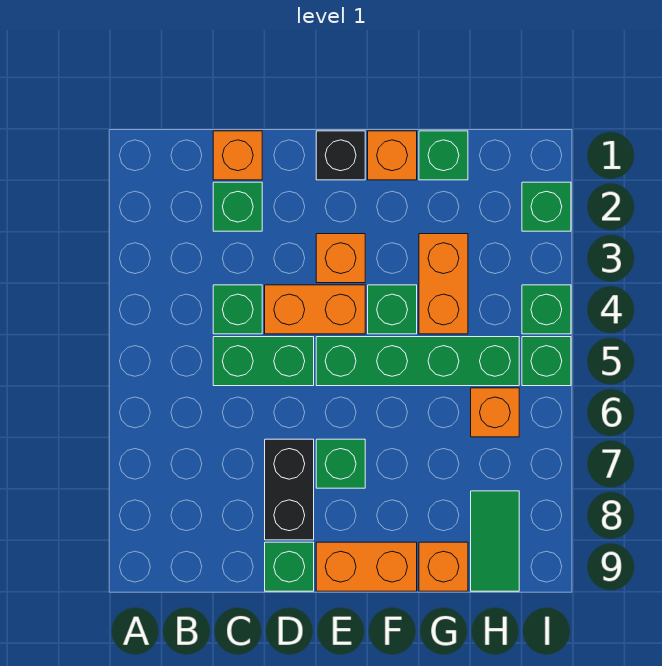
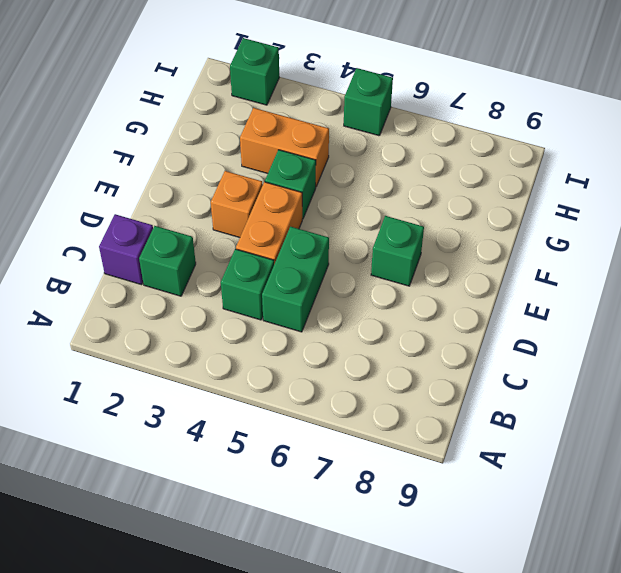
purple brick C1 level 1 -> orange brick C1 level 1
none -> black brick D7:D8 level 1
none -> green brick D9 level 1
none -> black brick E1 level 1

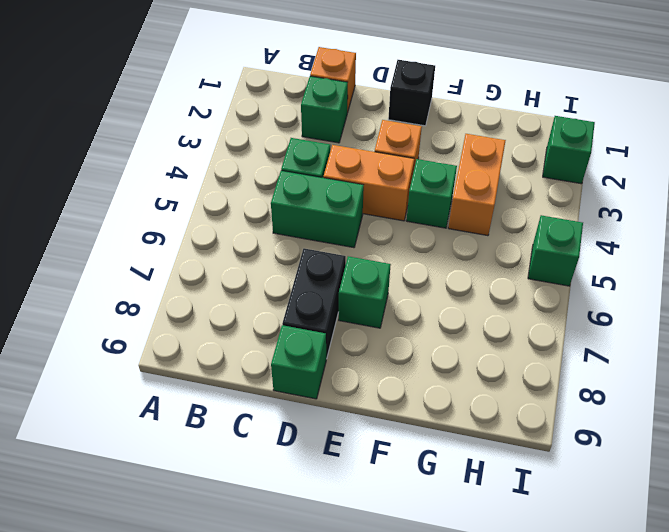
none -> green brick E5:H5 level 1
none -> orange brick E9:F9 level 1
none -> orange brick F1 level 1

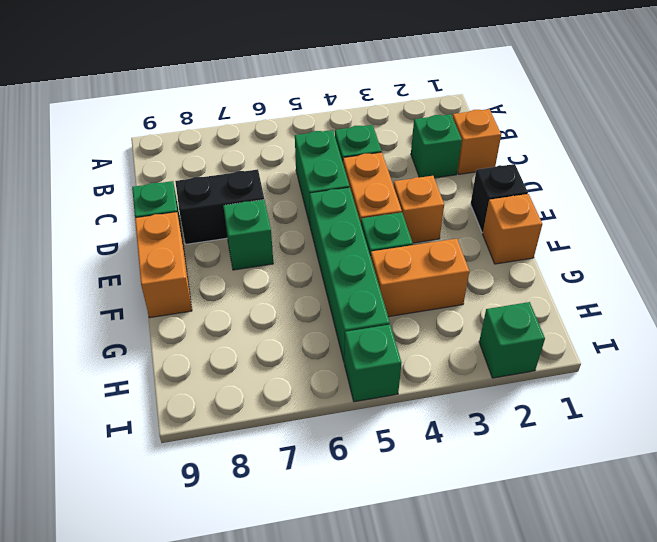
none -> green brick G1 level 1
none -> orange brick G9 level 1
none -> orange brick H6 level 1

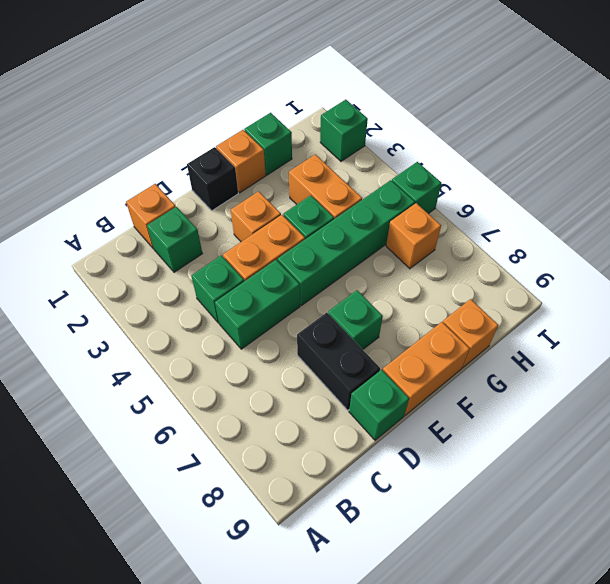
none -> green tile H8:H9 level 1
none -> green brick I4 level 1

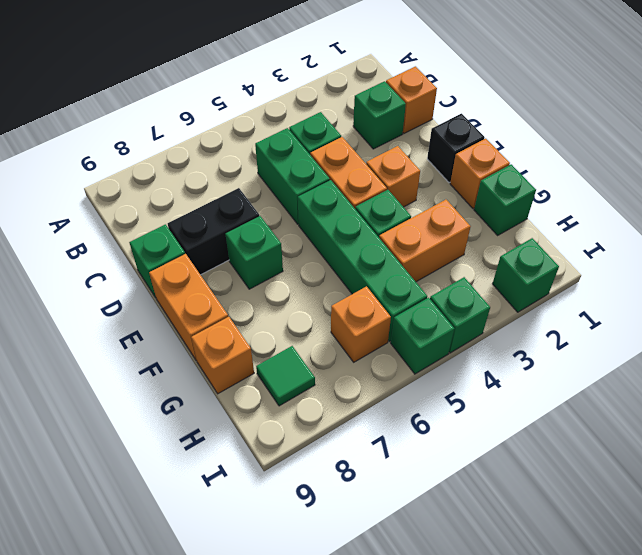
green tile H8 level 1 -> green tile H8:H9 level 1

